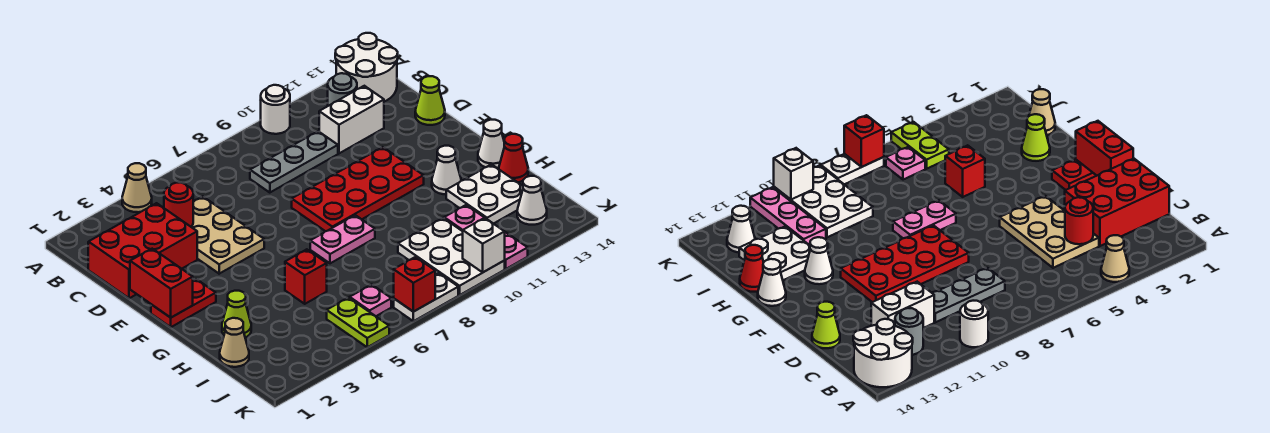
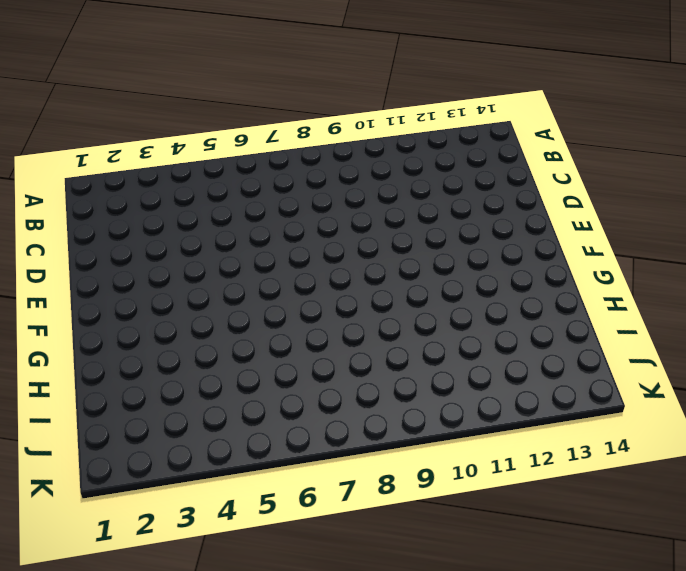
none -> tan cone A4 level 1
none -> white round brick A10 level 1
none -> white round brick A13:B14 level 1

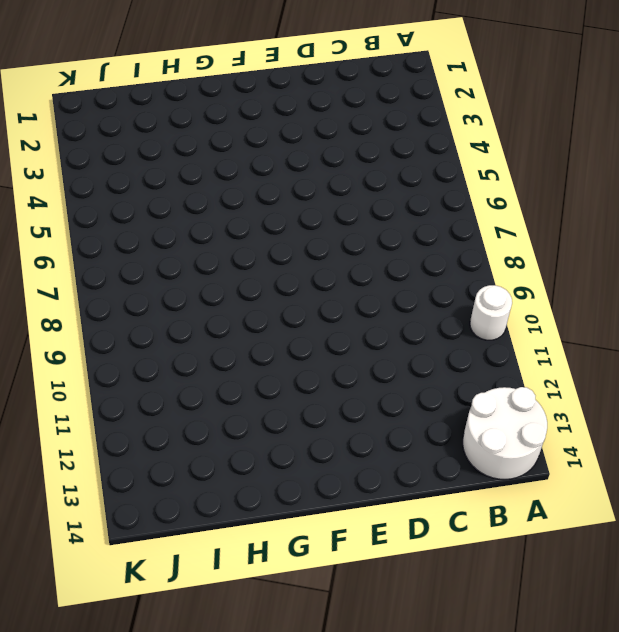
none -> tan cone A4 level 1
none -> grey round brick B12 level 1
none -> red brick C1:D3 level 1

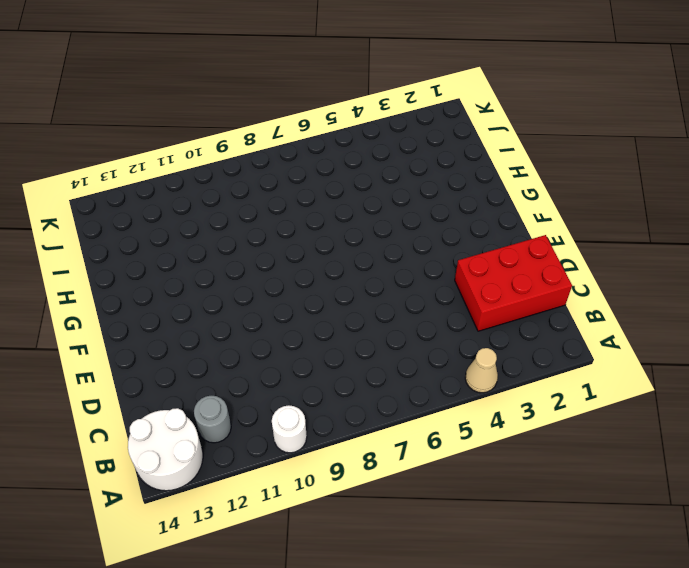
none -> tan plate C4:E5 level 1
none -> grey plate C8:C10 level 1
none -> white brick C11:C12 level 1

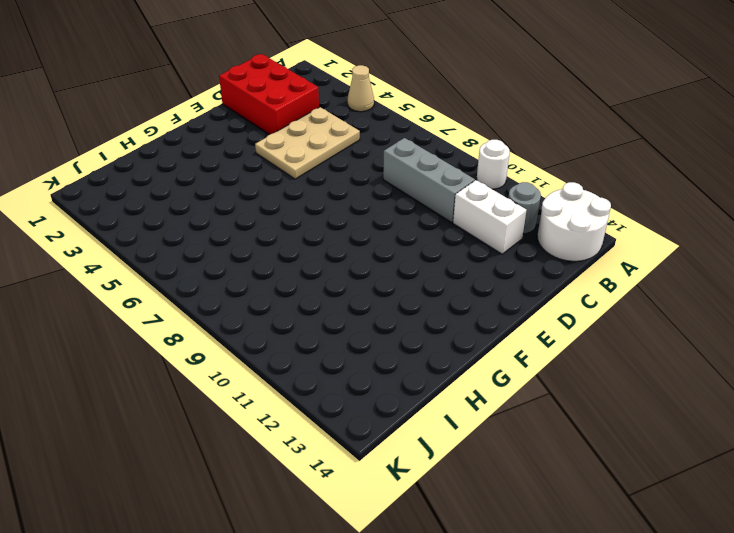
grey brick C8:C10 level 1 -> grey plate C8:C10 level 1
none -> lime cone D14 level 1
none -> red plate E8:F11 level 1
none -> red plate F1:F2 level 1

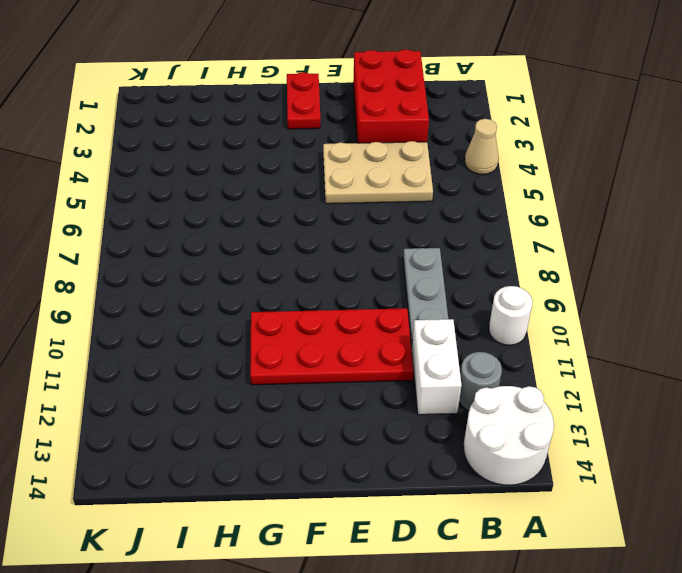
red plate D10:G11 level 1 -> red plate E8:F11 level 1
none -> lime cone D14 level 1
none -> pink plate G7:G8 level 1
none -> white cone G12 level 1

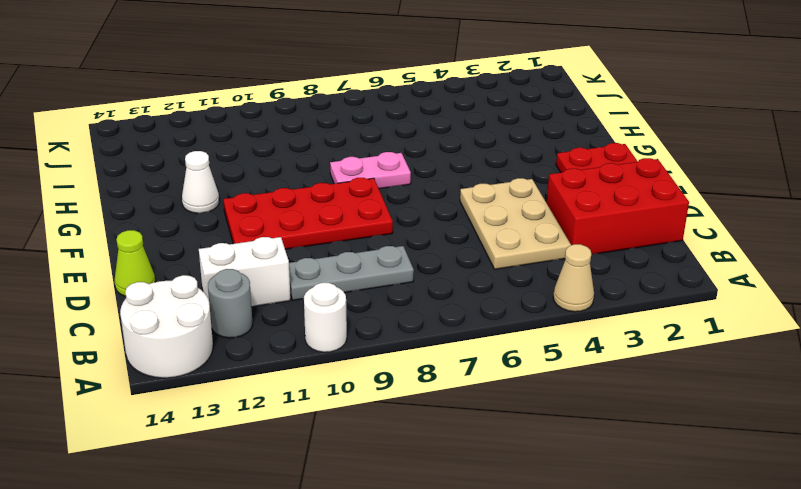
none -> white cone G14 level 1
none -> lime cone H2 level 1
none -> red brick H5 level 1

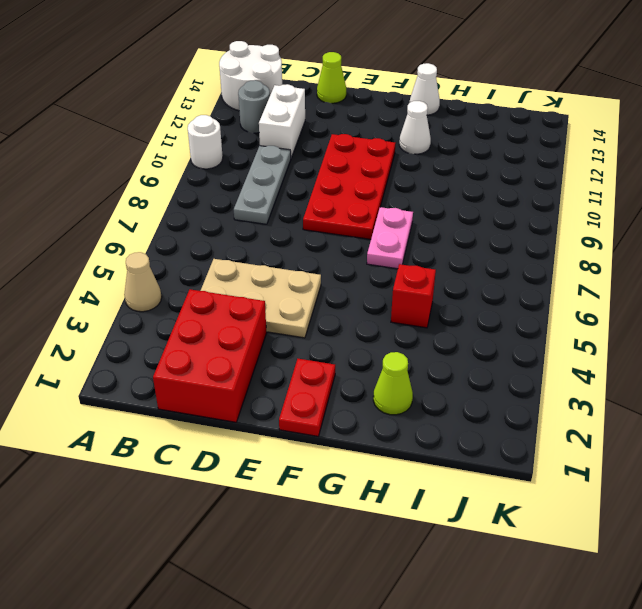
none -> white plate H12:I13 level 1
none -> red cone H14 level 1
none -> tan cone I1 level 1

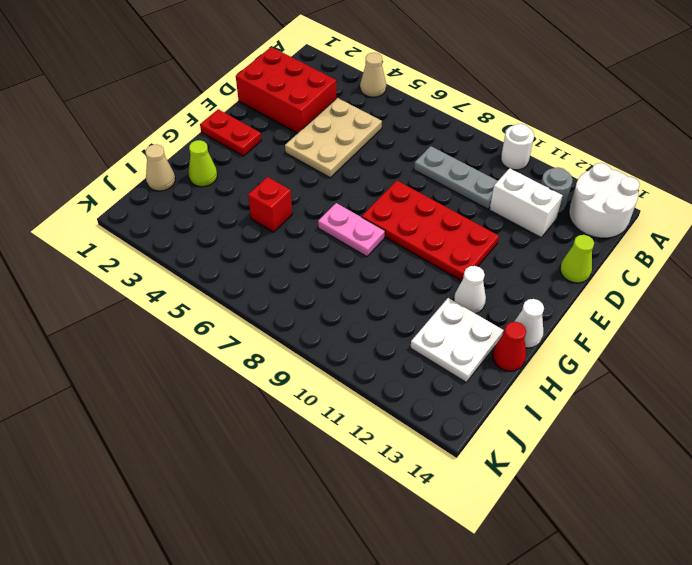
none -> white plate I9:K10 level 1
none -> pink plate I11:K11 level 1
none -> lime plate J5:K5 level 1

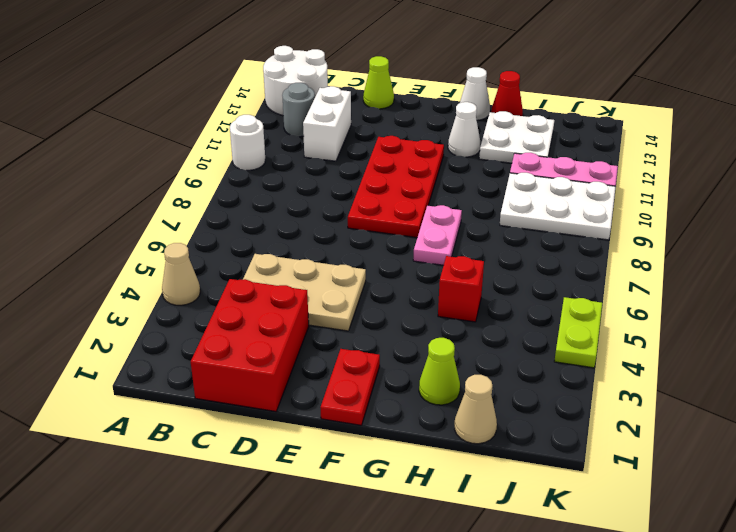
lime plate K4:K5 level 1 -> lime plate J5:K5 level 1
none -> grey plate C8:C10 level 1
none -> pink plate J6 level 1
none -> white cone J13 level 1

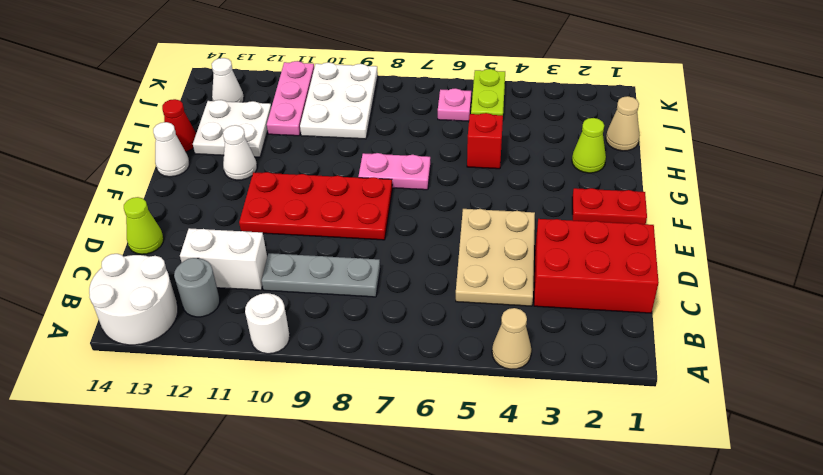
none -> white plate K7:K8 level 1
none -> red round brick C4 level 2
none -> red brick E1:F1 level 2

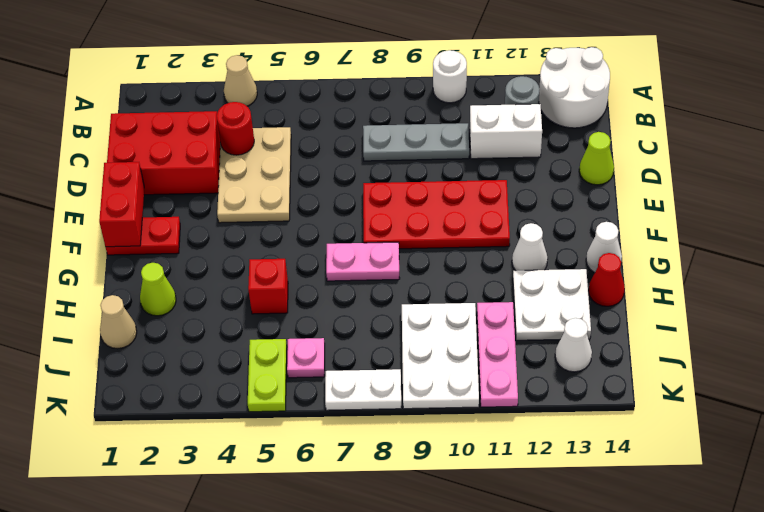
none -> red brick K7 level 2
none -> white brick K10 level 2

